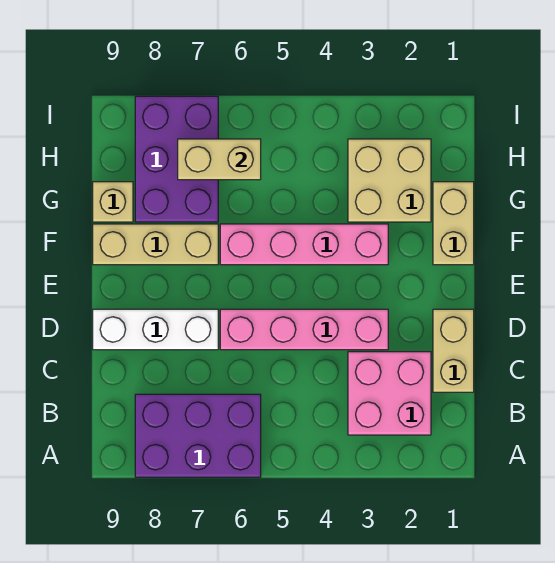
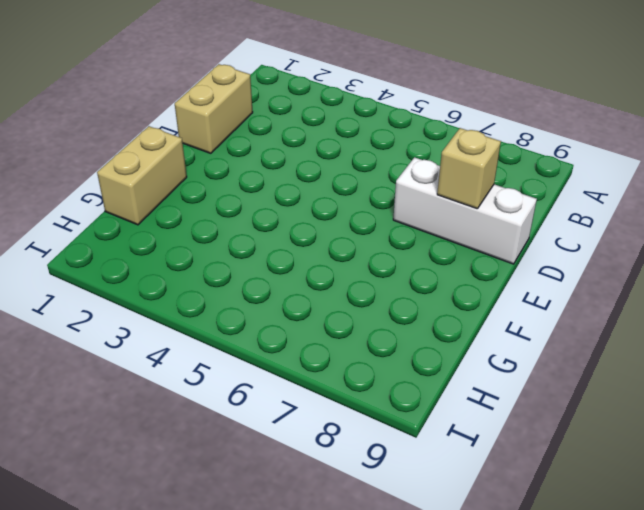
tan brick D8 level 2 -> tan brick G9 level 1
none -> purple brick A6:B8 level 1
none -> pink brick B2:C3 level 1
none -> pink brick D3:D6 level 1

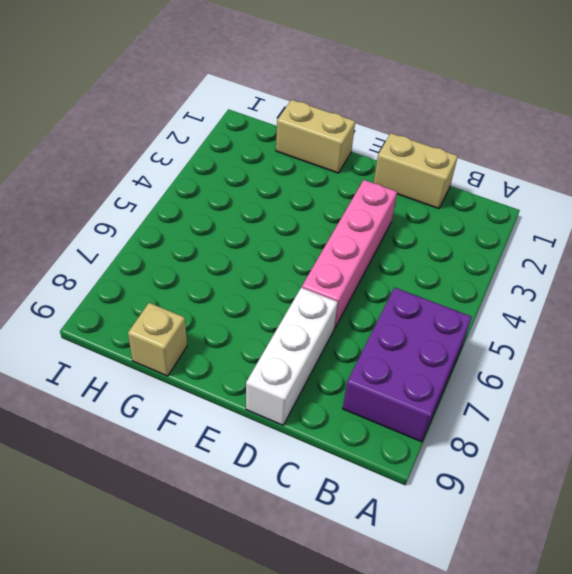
none -> pink brick B2:C3 level 1
none -> pink brick F3:F6 level 1
none -> tan brick F7:F9 level 1

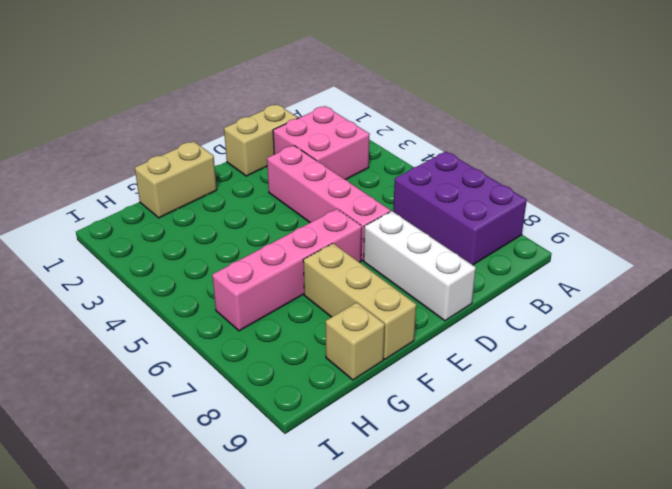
pink brick E6:H6 level 1 -> pink brick F3:F6 level 1
none -> tan brick G2:H3 level 1
none -> purple brick G7:I8 level 1
none -> tan brick H6:H7 level 2

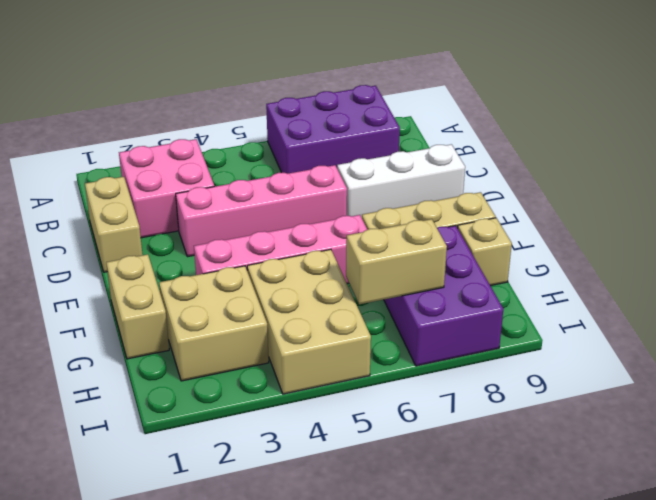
tan brick G4:I5 level 1 -> none

